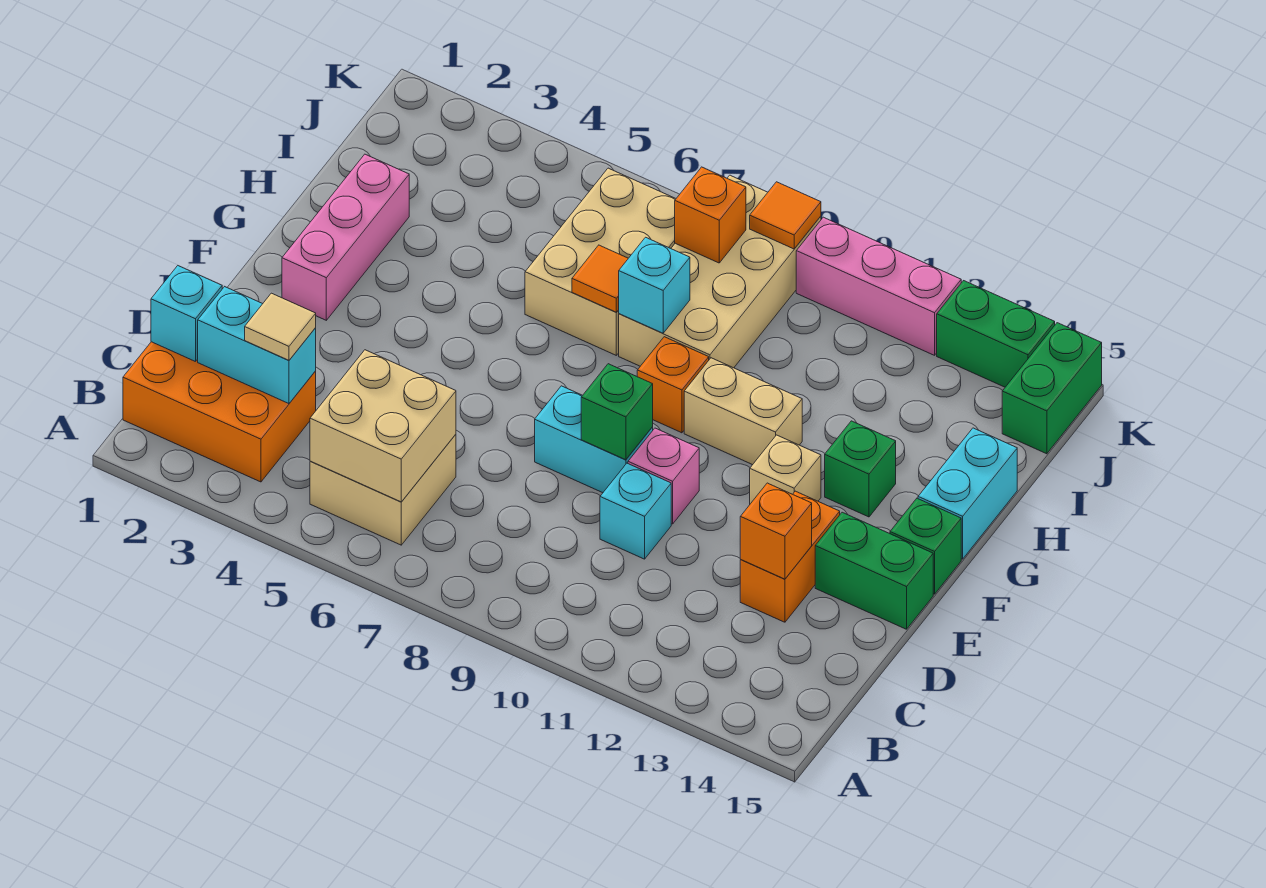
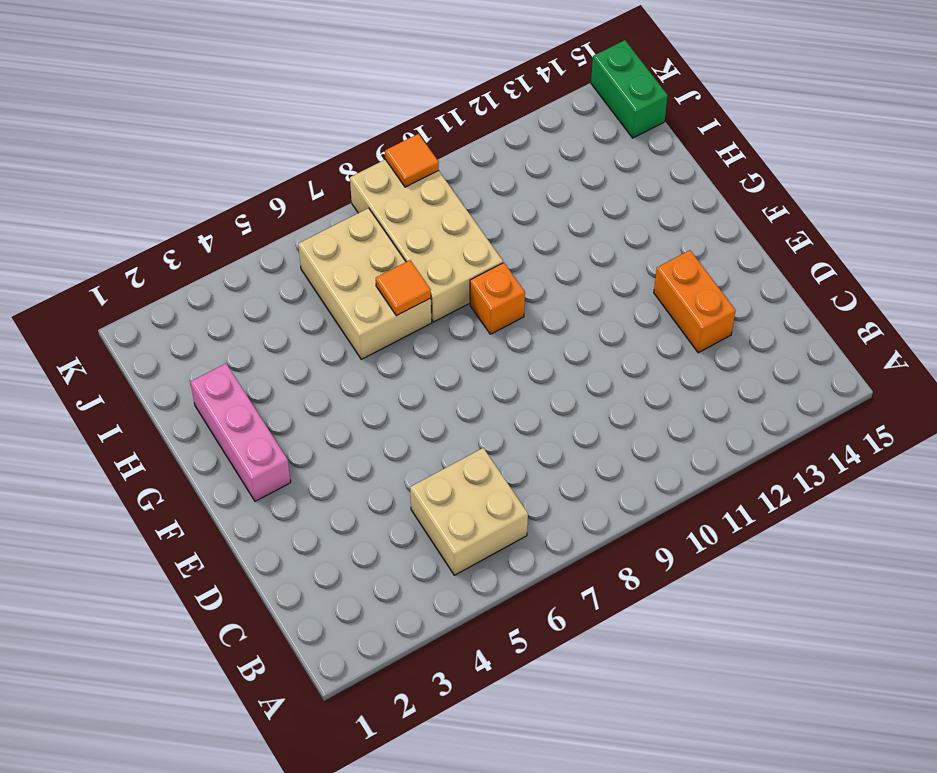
none -> orange brick B1:C3 level 1
none -> cyan brick D10 level 1
none -> cyan brick E8:E9 level 1

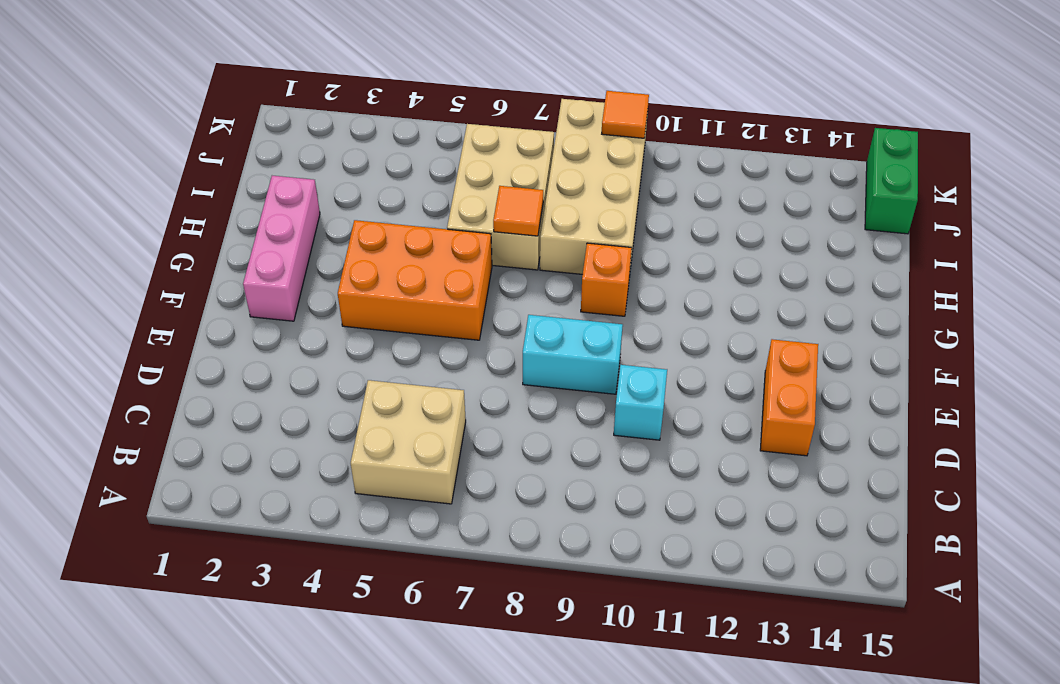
orange brick F4:G6 level 1 -> orange brick B1:C3 level 1
none -> pink brick E10 level 1
none -> green brick E14:E15 level 1
none -> tan brick F12 level 1

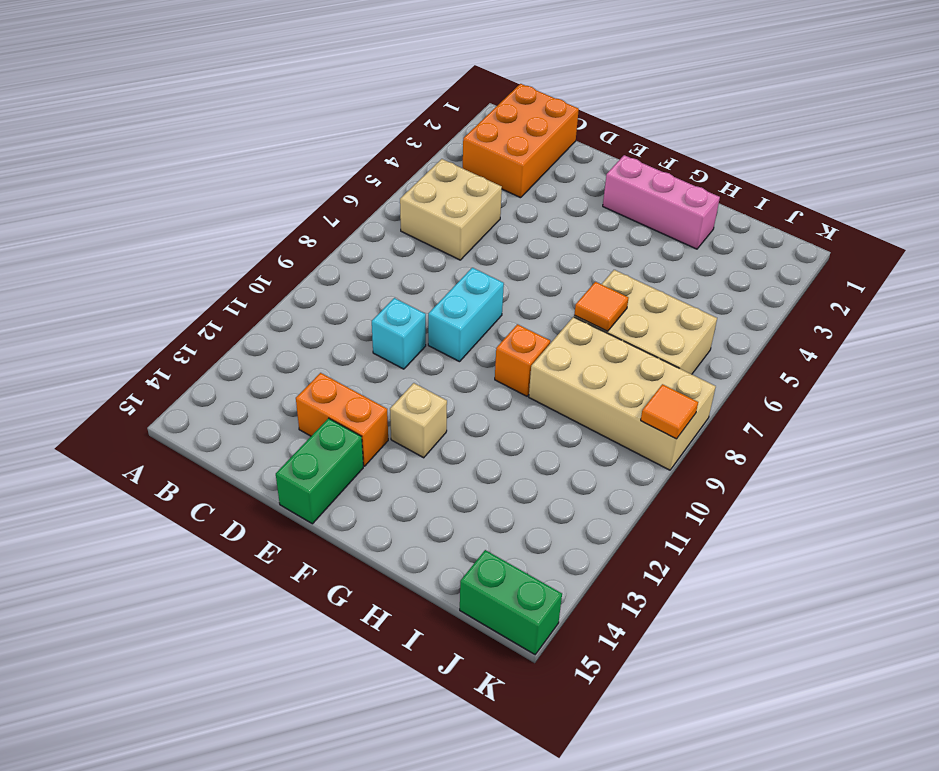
none -> pink brick E10 level 1
none -> green brick F15 level 1
none -> tan brick G10:G11 level 1

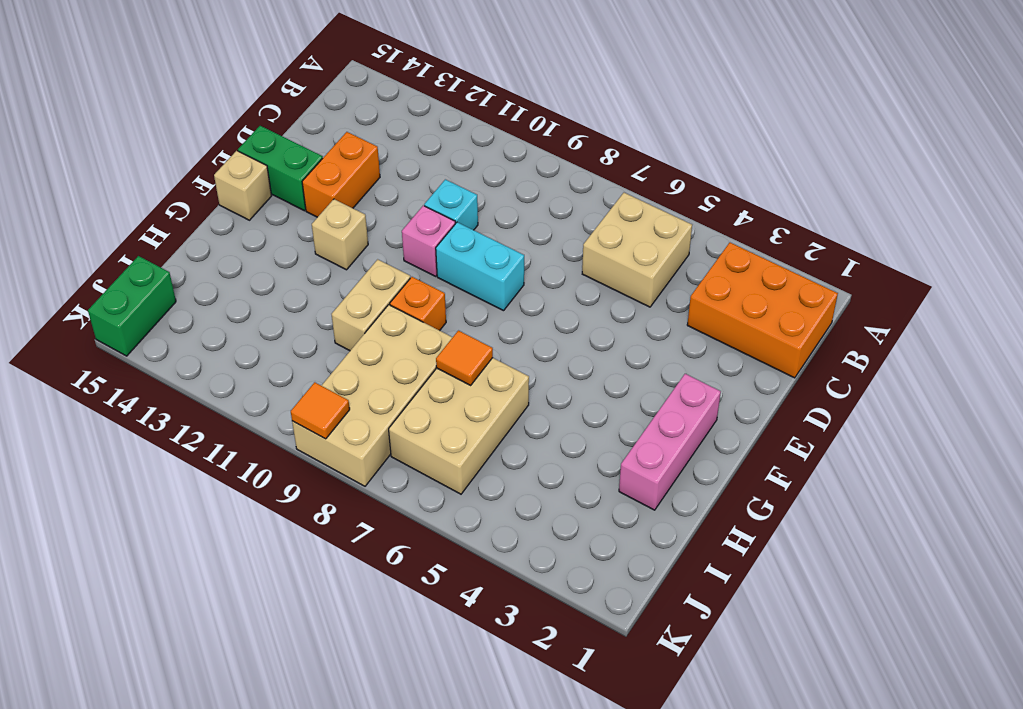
tan brick F15 level 1 -> green brick F15 level 1
tan brick G10:H10 level 1 -> tan brick G10:G11 level 1
none -> green brick G13 level 1
none -> cyan brick G15:H15 level 1
none -> pink brick K10:K12 level 1

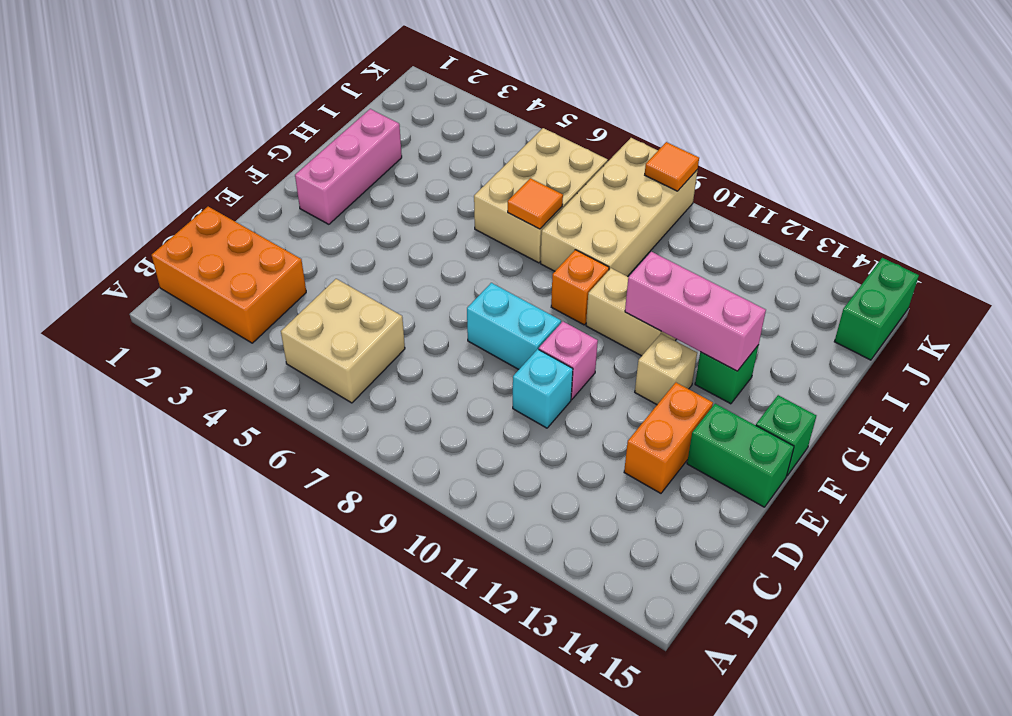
pink brick G11:G13 level 2 -> pink brick K10:K12 level 1
none -> cyan brick G15:H15 level 1
none -> green brick K13:K14 level 1
none -> tan brick B5:C6 level 2

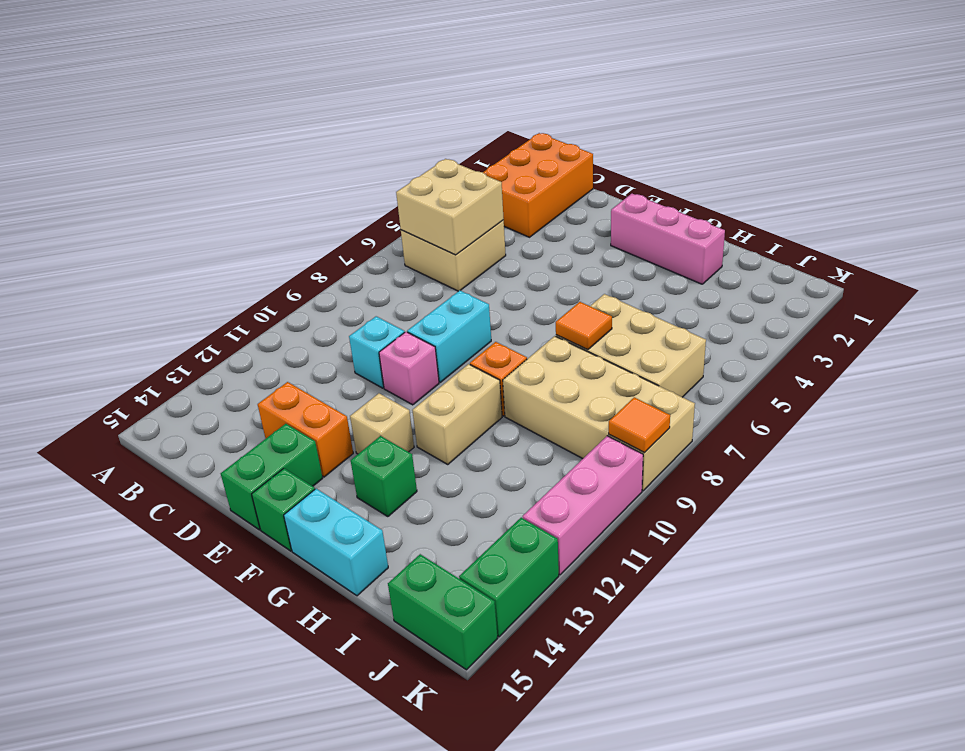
none -> cyan brick C1 level 2
none -> cyan brick C2:C3 level 2
none -> orange brick D13 level 2

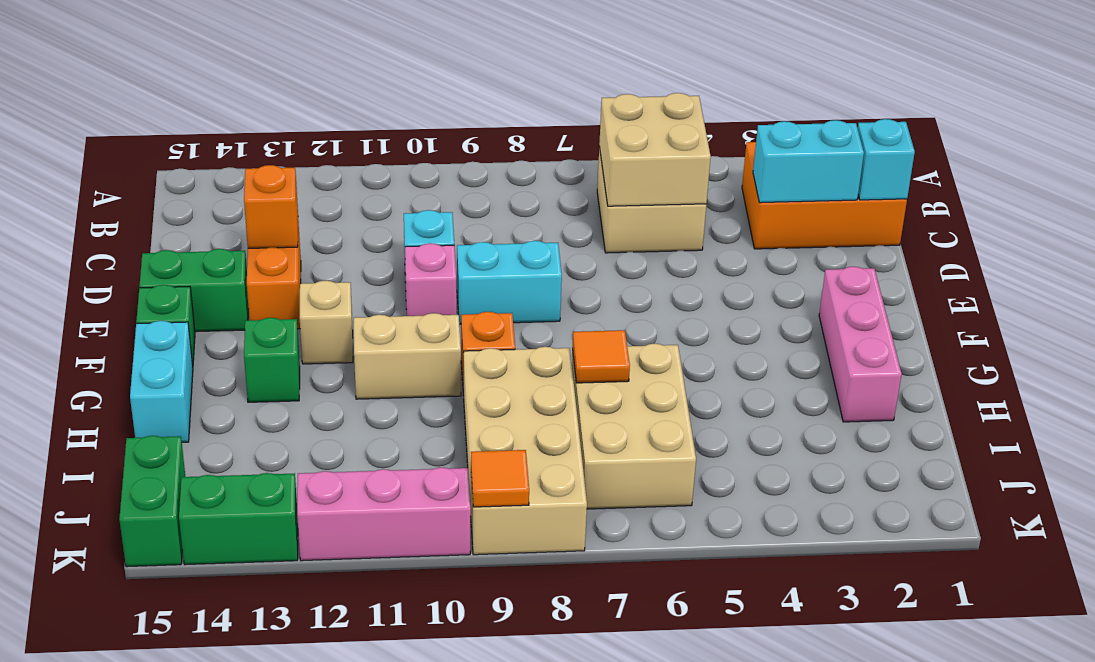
none -> green brick E9 level 2
none -> cyan brick H8 level 2
none -> orange brick J8 level 2

